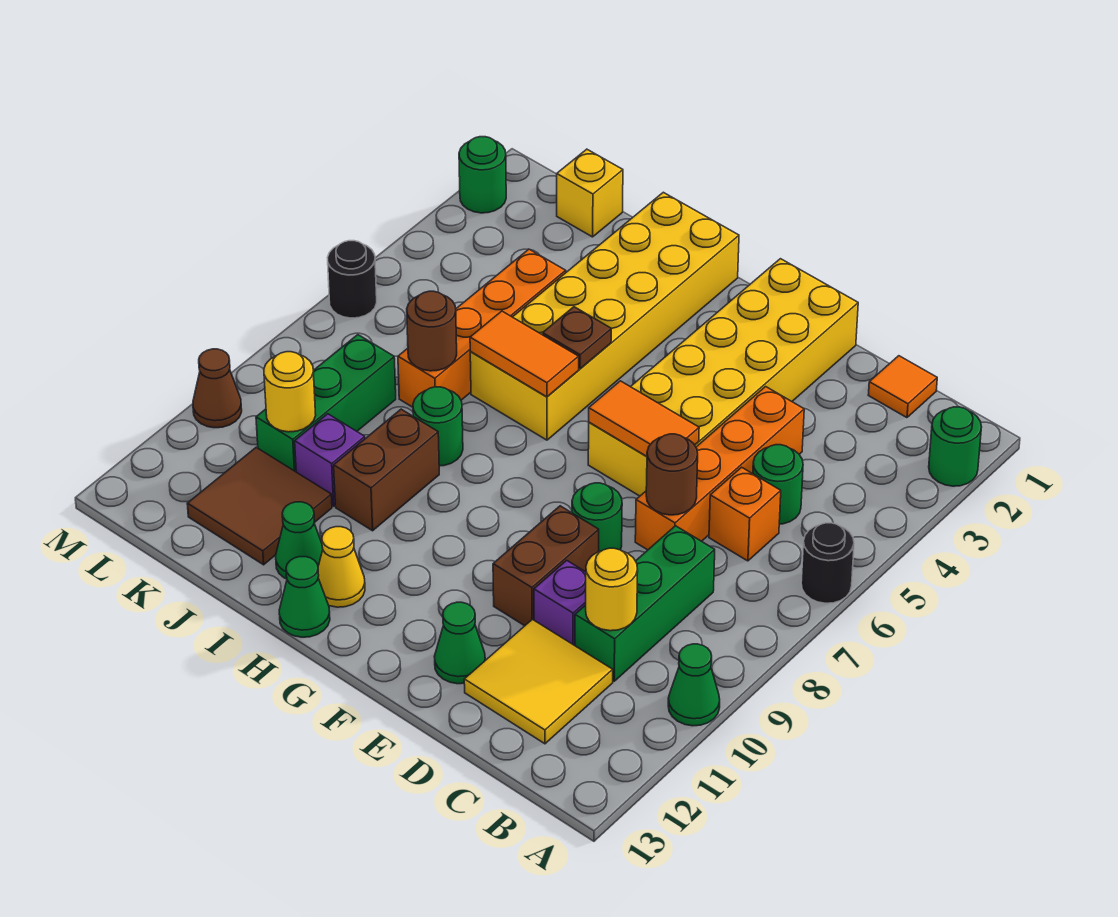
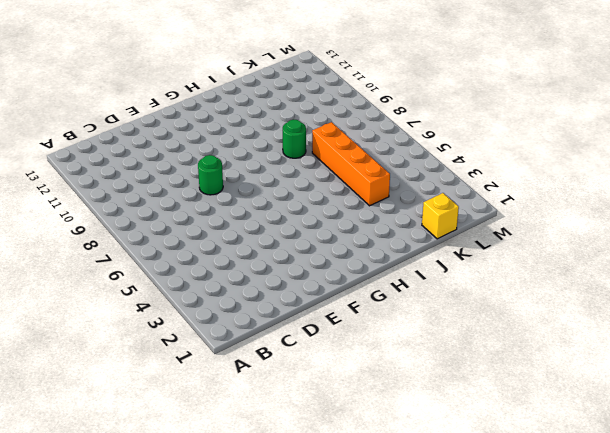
none -> green round brick A2 level 1
none -> black round brick A6 level 1
none -> green cone A10 level 1
none -> orange tile C1 level 1

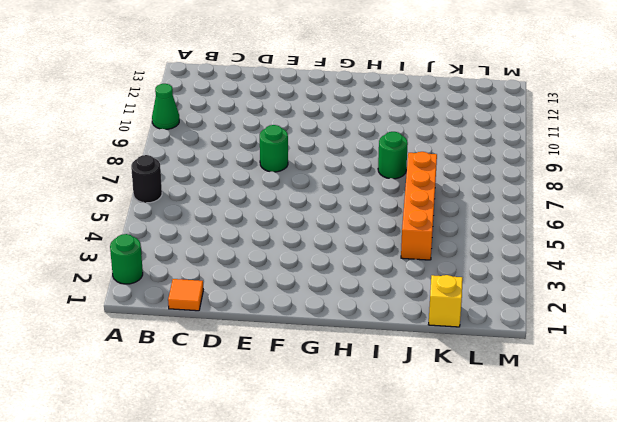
none -> green round brick C5 level 1
none -> orange brick C6 level 1
none -> green brick C8:C10 level 1
none -> yellow tile C11:D12 level 1

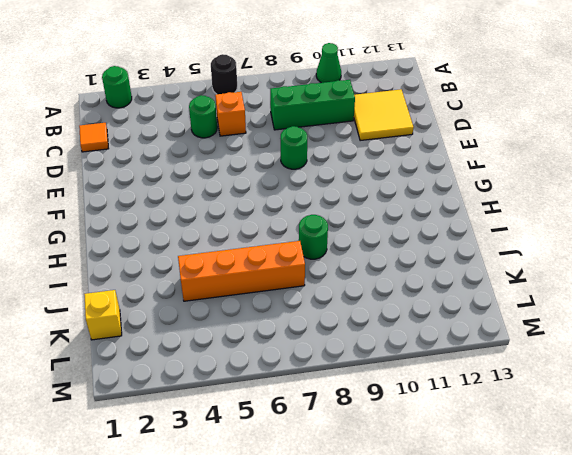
none -> orange brick D4:D7 level 1
none -> purple brick D10 level 1
none -> yellow brick E1:F6 level 1
none -> brown brick E9:E10 level 1

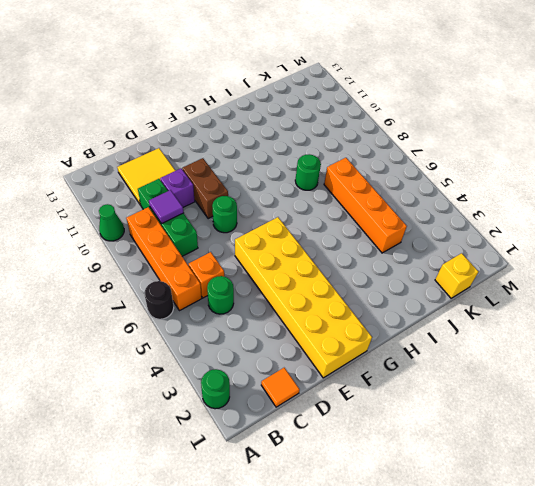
orange brick B6:B9 level 1 -> orange brick D4:D7 level 1
purple tile C9 level 2 -> none
none -> green cone E12 level 1
none -> yellow brick H1:I6 level 1
none -> yellow cone H12 level 1
none -> green cone H13 level 1

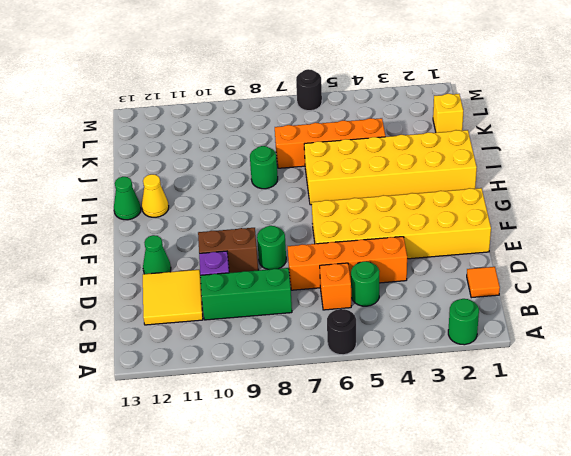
none -> green cone A10 level 1
none -> brown brick I9:I10 level 1
none -> green cone I12 level 1
none -> purple brick J10 level 1

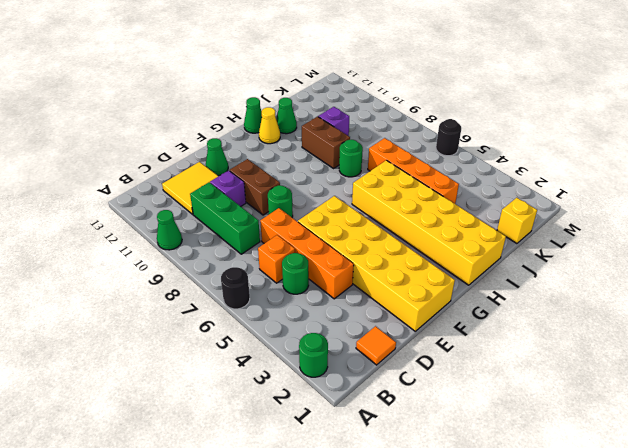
none -> brown tile J11:K12 level 1
none -> green brick K8:K10 level 1
none -> green round brick M2 level 1
none -> brown cone M10 level 1

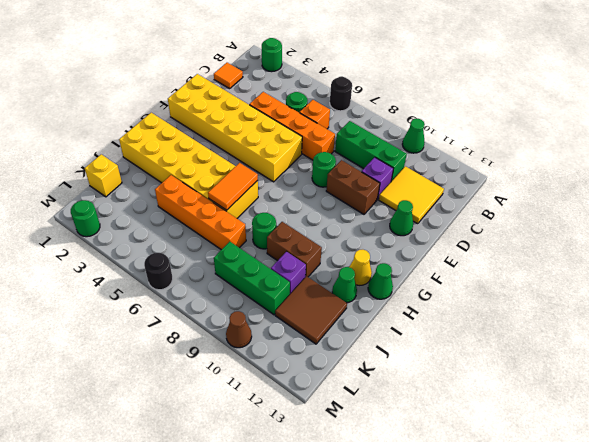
none -> yellow round brick C10 level 2
none -> brown round brick D7 level 2
none -> orange tile E6:F6 level 2
none -> brown plate H5 level 2

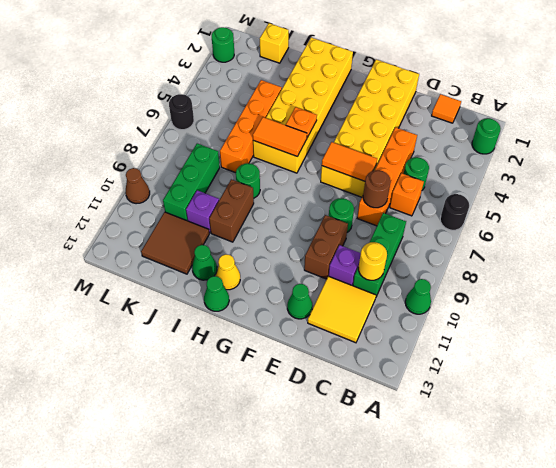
orange plate H5 level 2 -> brown plate H5 level 2
none -> brown round brick J7 level 2
none -> yellow round brick K10 level 2

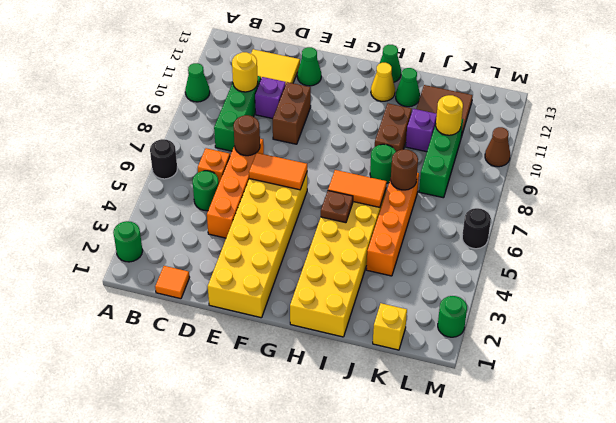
none -> green round brick E8 level 1

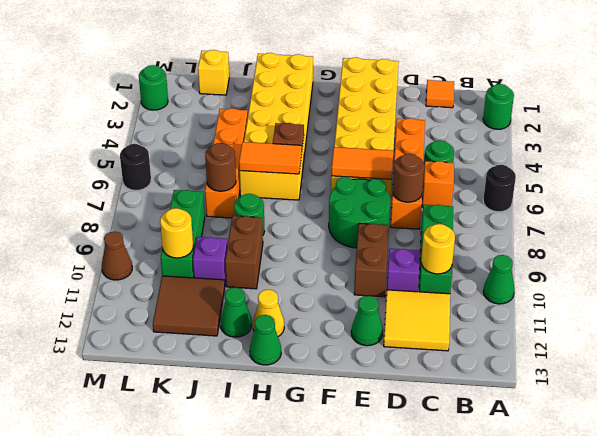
green round brick E7:F8 level 1 -> green round brick E8 level 1

